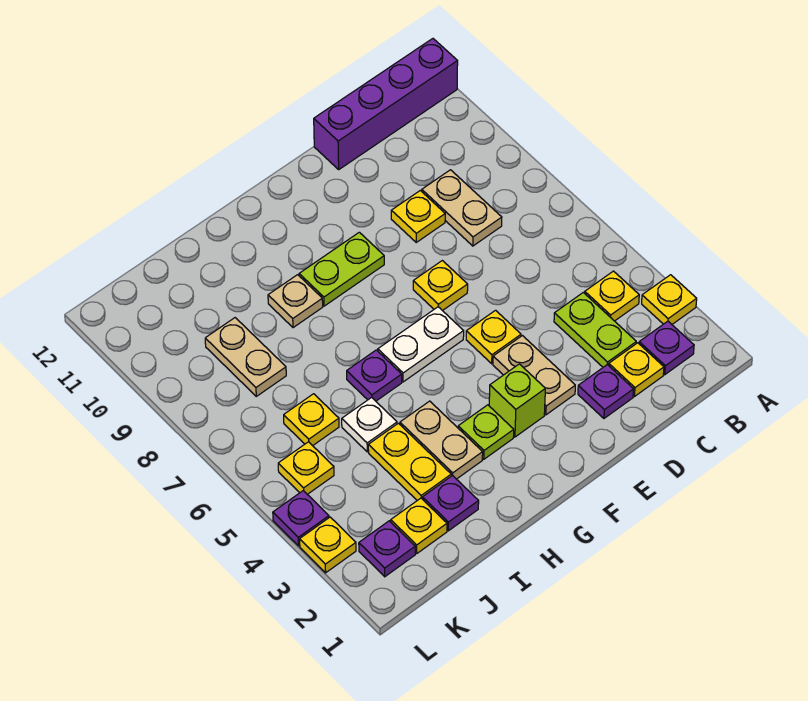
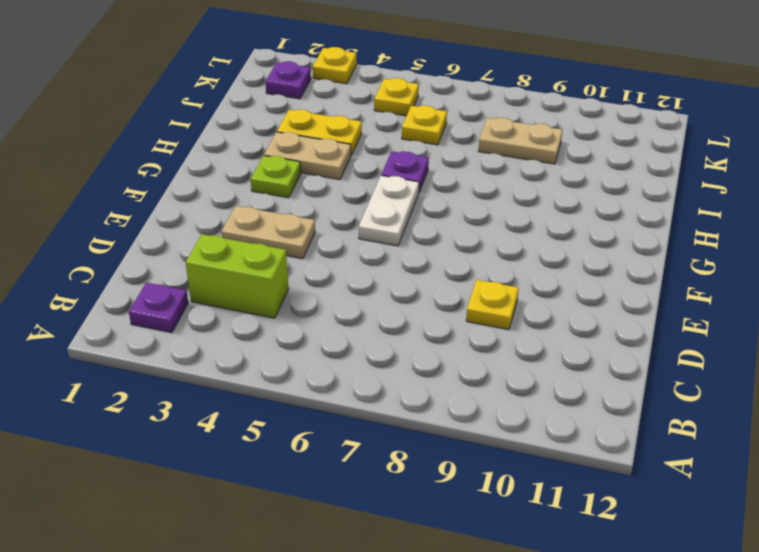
lime brick C3:C4 level 1 -> lime plate C3:C4 level 1
none -> yellow plate A3 level 1
none -> purple brick A12:D12 level 1
none -> yellow plate B4 level 1

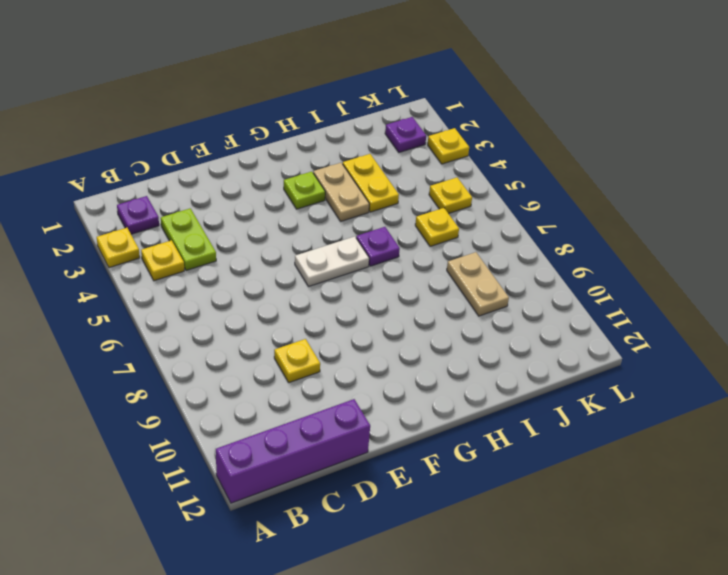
none -> yellow plate C2 level 1
none -> tan plate C8:C9 level 1
none -> purple plate D2 level 1

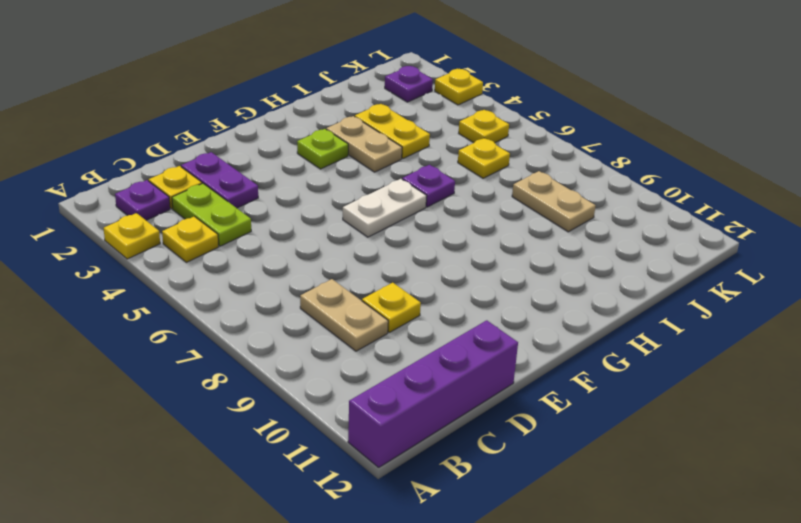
purple plate D2:D3 level 1 -> purple plate D2 level 1
none -> tan plate E3:E4 level 1
none -> yellow plate E5 level 1
none -> yellow plate E7 level 1

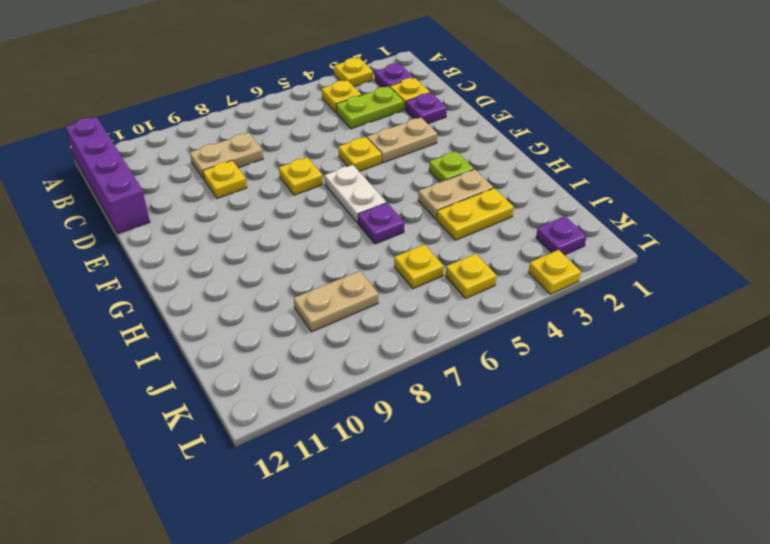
none -> lime brick F3 level 1
none -> lime plate F9:G9 level 1
none -> tan plate H9 level 1

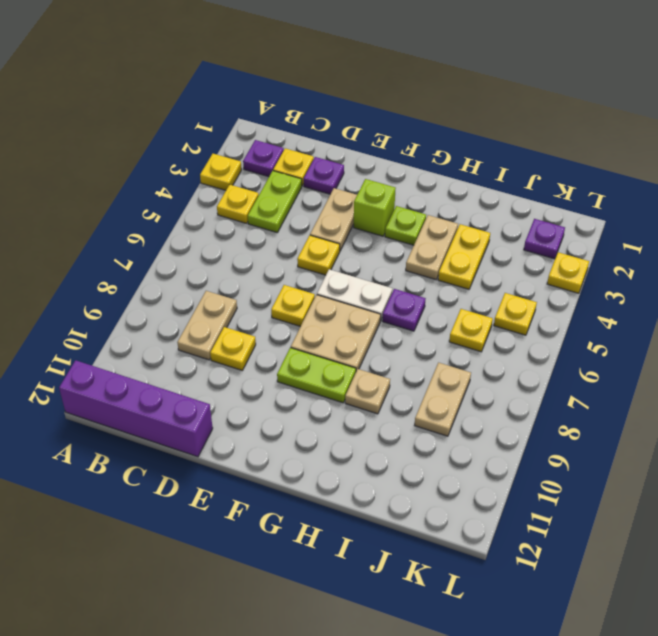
tan plate F7:G8 level 1 -> none
none -> purple plate I2 level 1
none -> white plate I5 level 1
none -> yellow plate J2 level 1

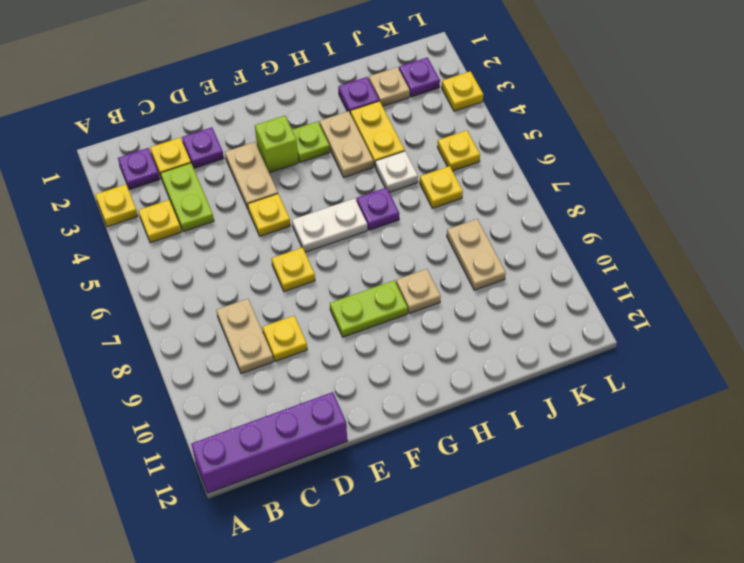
tan plate J2 level 1 -> yellow plate J2 level 1
none -> purple plate L4 level 1

